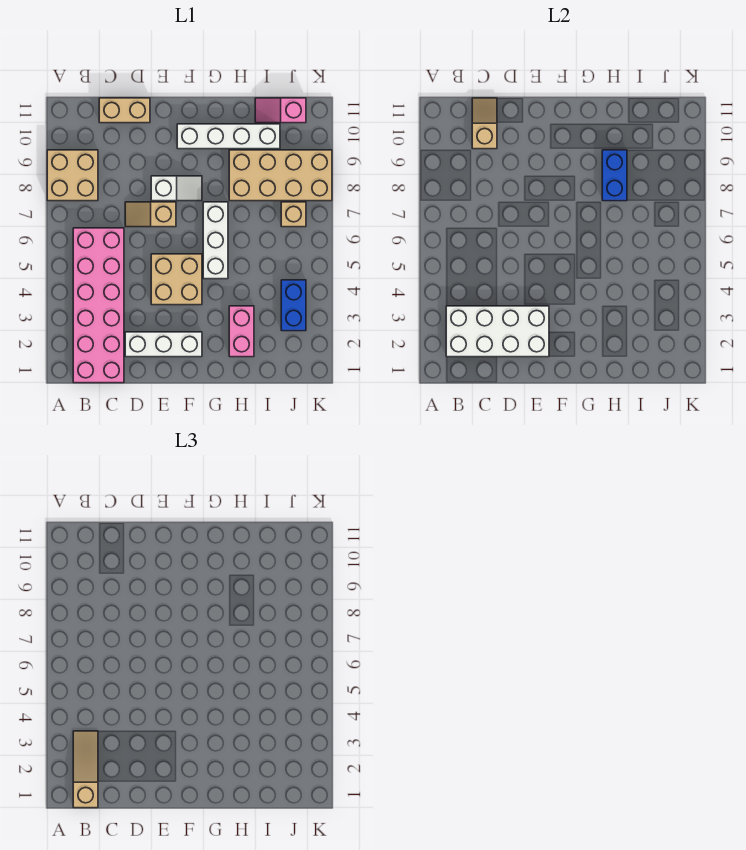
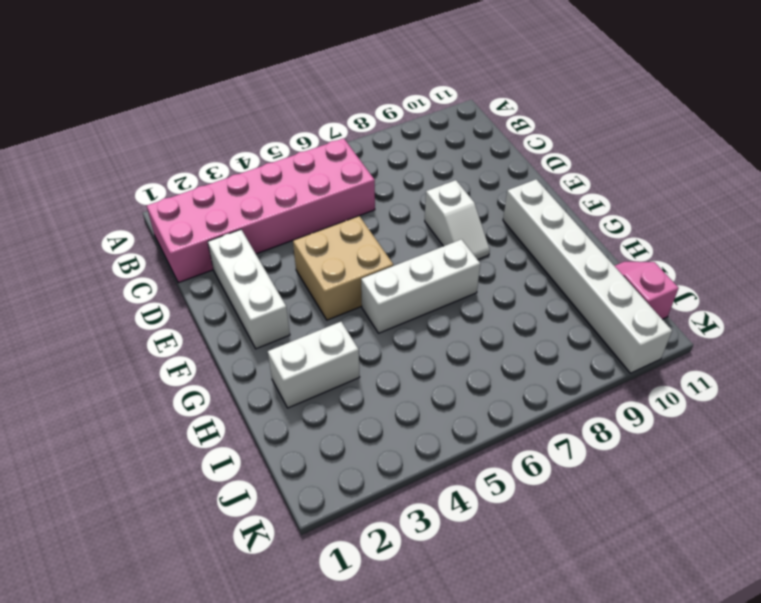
white brick F10:K10 level 1 -> white brick F10:I10 level 1
white brick H2:H3 level 1 -> pink brick H2:H3 level 1
none -> tan brick A8:B9 level 1
none -> tan brick C11:D11 level 1
none -> tan slope D7:E7 level 1 top E

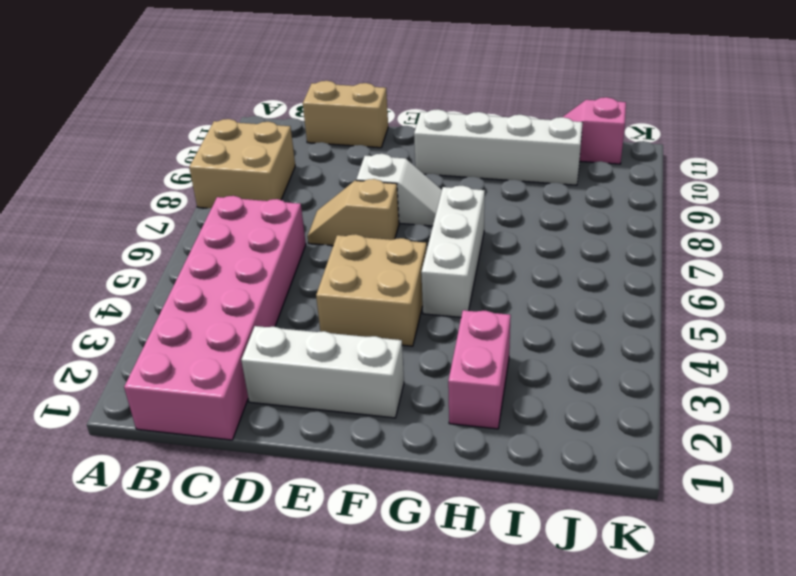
none -> tan brick H8:K9 level 1
none -> blue brick J3:J4 level 1
none -> tan brick J7 level 1

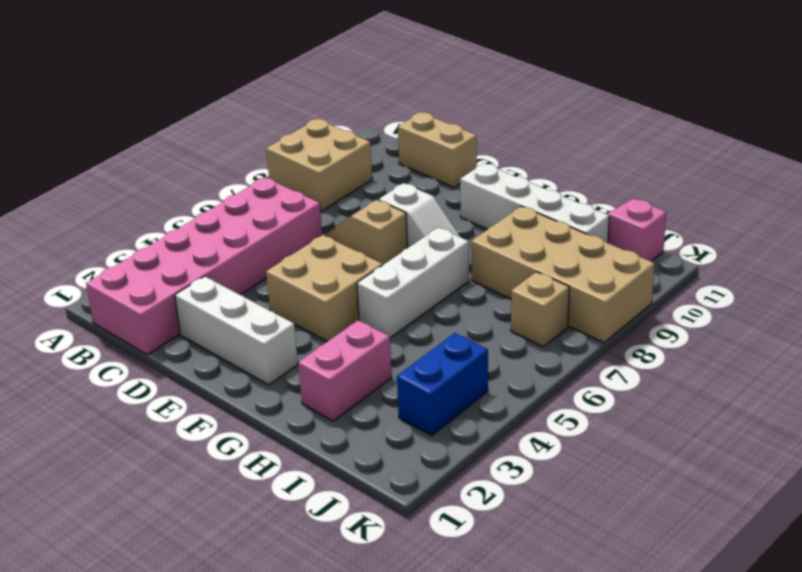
none -> white brick B2:E3 level 2
none -> tan slope C10:C11 level 2 top 10
none -> blue brick H8:H9 level 2

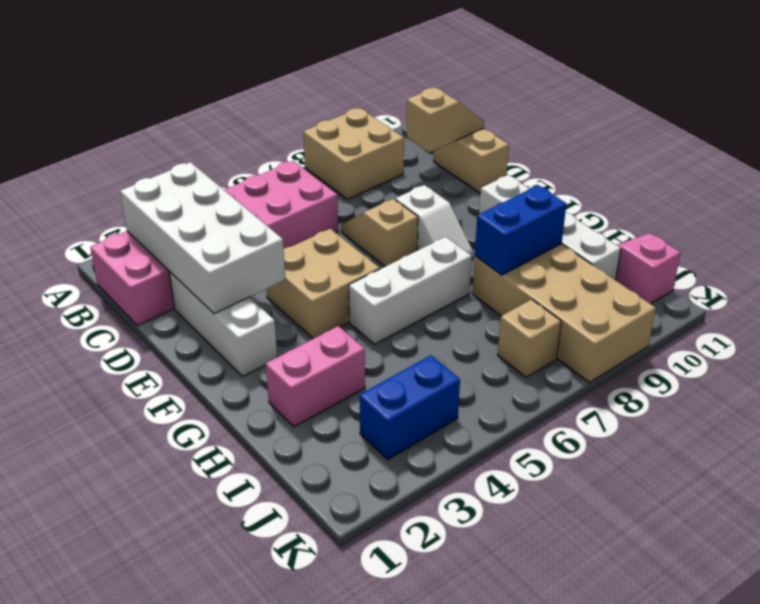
none -> tan slope B1:B3 level 3 top 1

